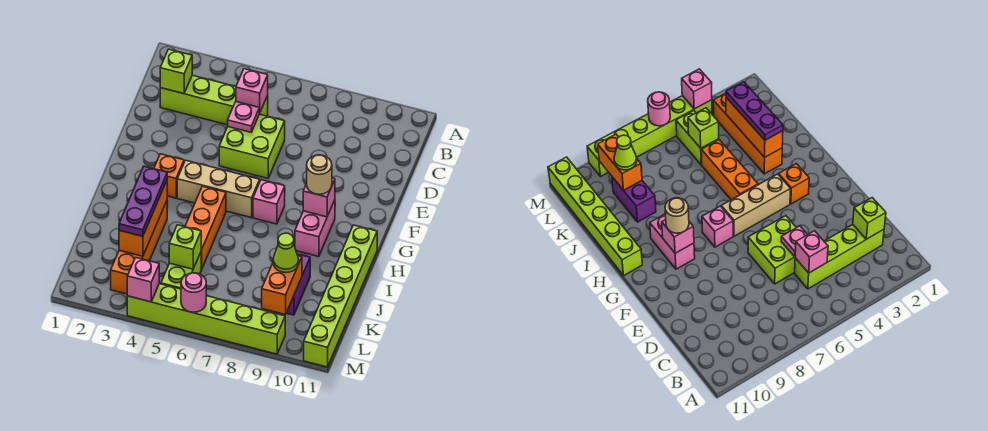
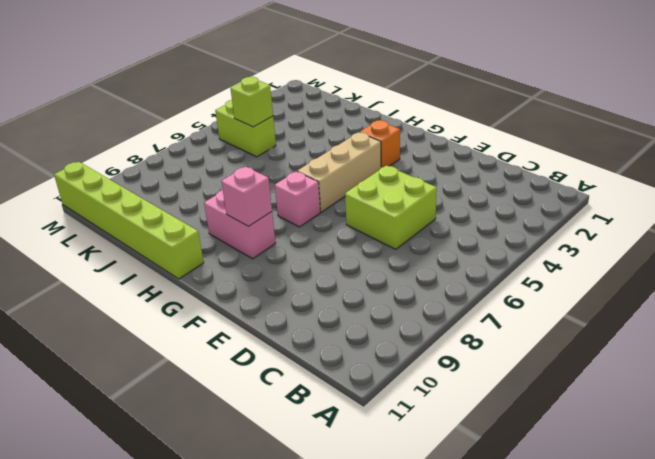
none -> lime brick C2:C5 level 1
none -> orange brick H5:J5 level 1
none -> orange brick I3:L3 level 1

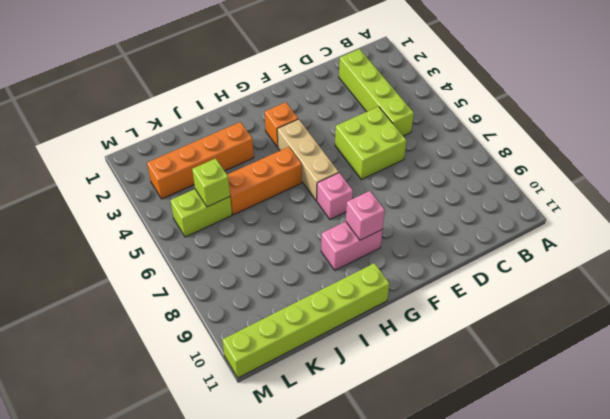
none -> purple brick J9:K9 level 1
none -> lime brick M4:M9 level 1
none -> lime brick C2 level 2

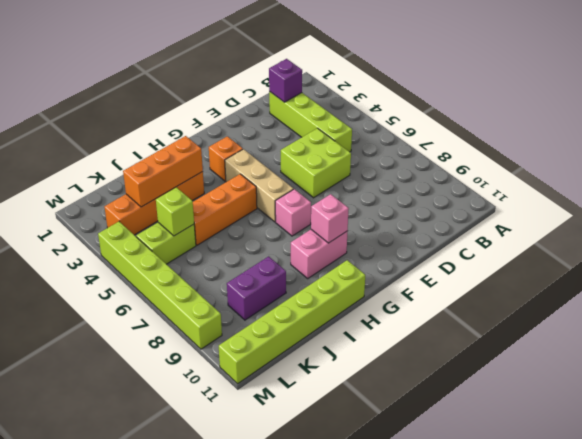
purple brick C2 level 2 -> lime brick C2 level 2
none -> pink brick C5 level 2
none -> pink plate D5 level 2
none -> orange brick K9:L9 level 2

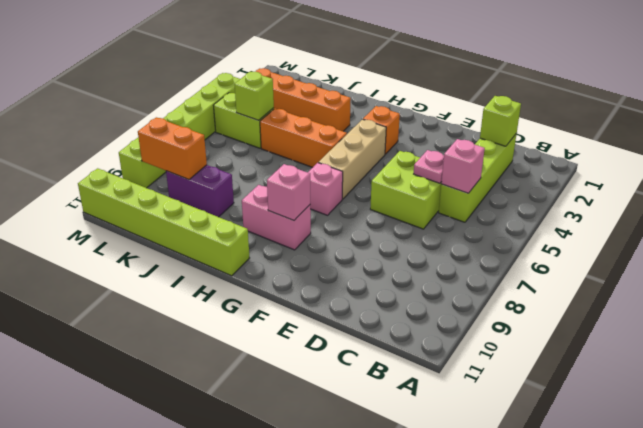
none -> orange brick I3:K3 level 2
none -> pink brick M4 level 2
none -> pink round brick M6 level 2

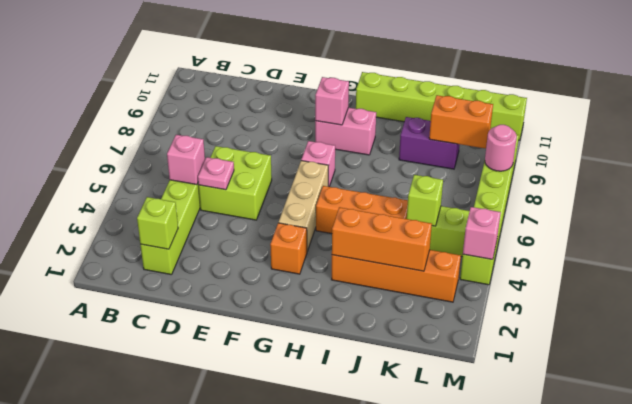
pink round brick M8 level 2 -> pink round brick M6 level 2
none -> tan round brick G9 level 3
none -> purple plate I3:K3 level 3
none -> lime cone K9 level 3

